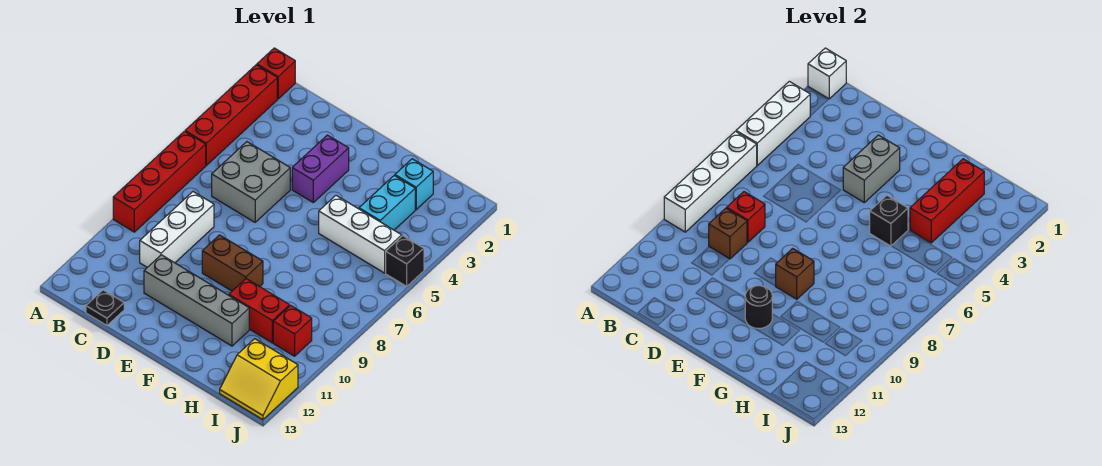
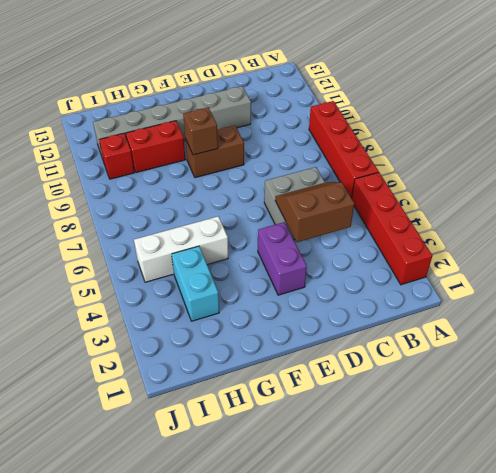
brown slope C4:D5 level 2 top 4 -> none
grey brick D11:I11 level 1 -> grey brick D11:G11 level 1
none -> red brick A1 level 1
none -> white brick C8:C10 level 1
none -> black plate C13 level 1

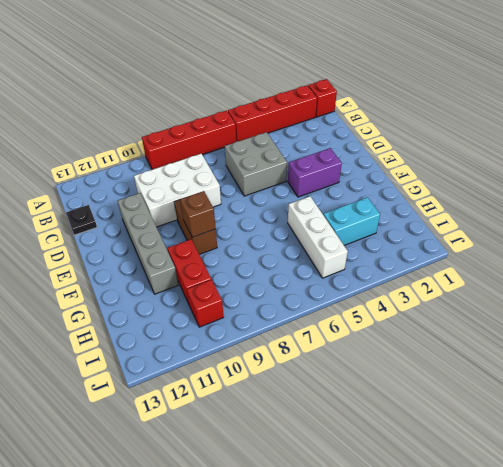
white brick C8:D10 level 1 -> white brick C8:C10 level 1
none -> cyan brick H2 level 1
none -> yellow slope I12:J13 level 1 top 12
none -> black brick J5 level 1

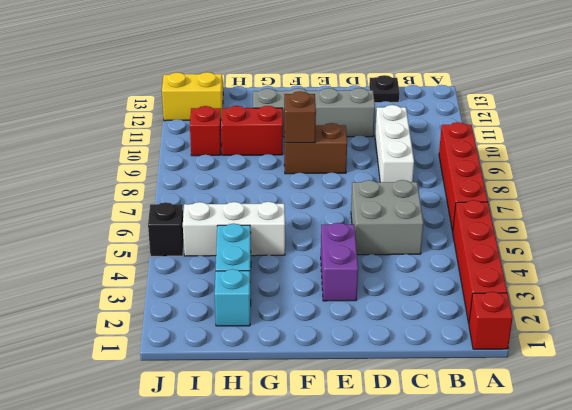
none -> white brick A1 level 2
none -> white brick A3:A5 level 2
none -> white brick A6:A9 level 2

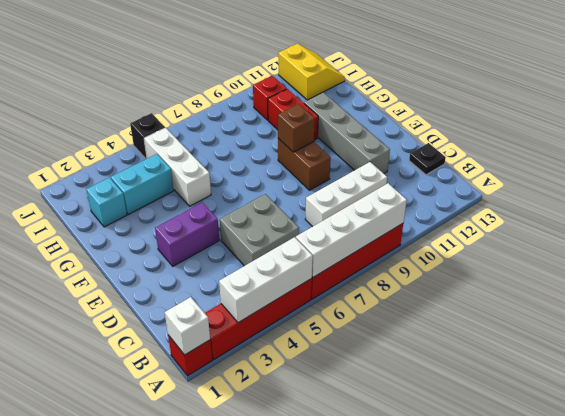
none -> red brick C8 level 2
none -> brown brick C9 level 2
none -> grey brick E3:E4 level 2

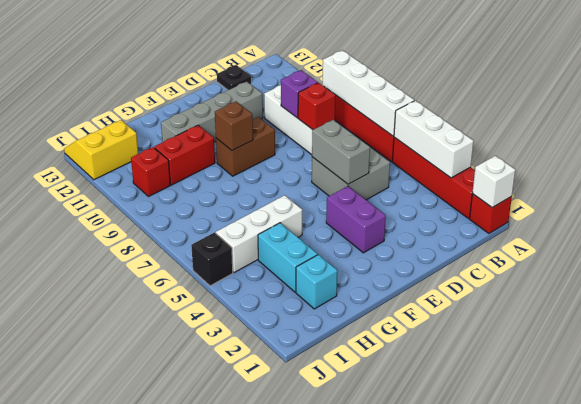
purple brick C9 level 2 -> brown brick C9 level 2
grey brick D5:D6 level 2 -> grey brick E3:E4 level 2
none -> black round brick F11 level 2
none -> black brick G5 level 2
none -> red brick H2:H4 level 2

